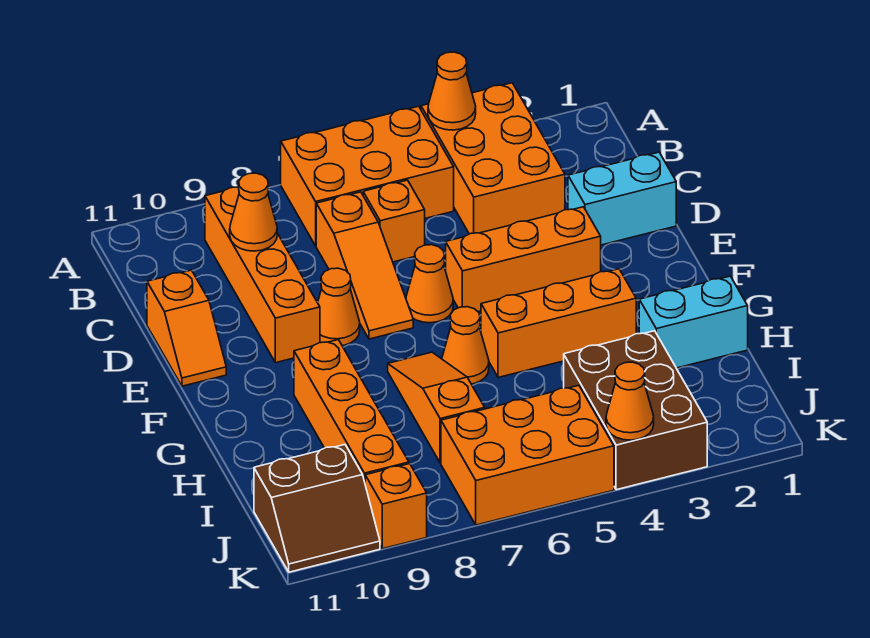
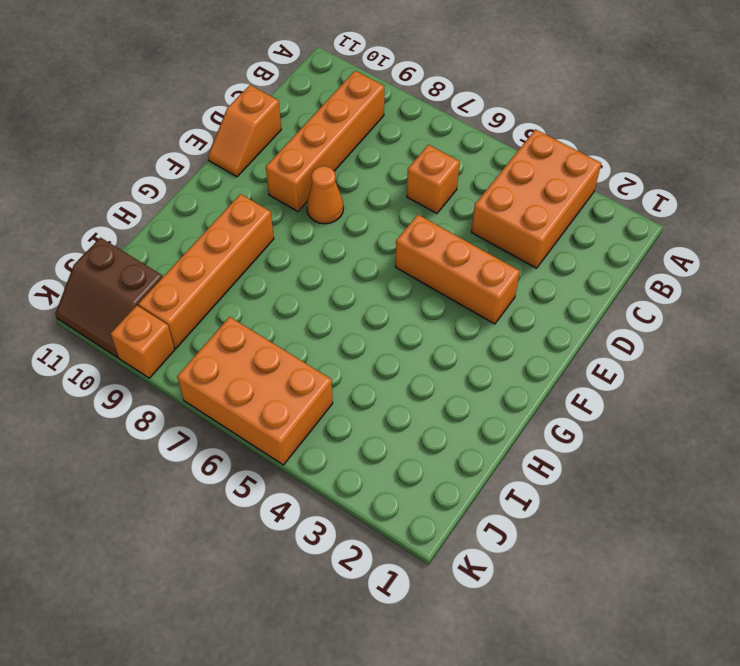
none -> orange brick A5:B7 level 1
none -> orange slope C7:E7 level 1 top C
none -> cyan brick D1:D2 level 1

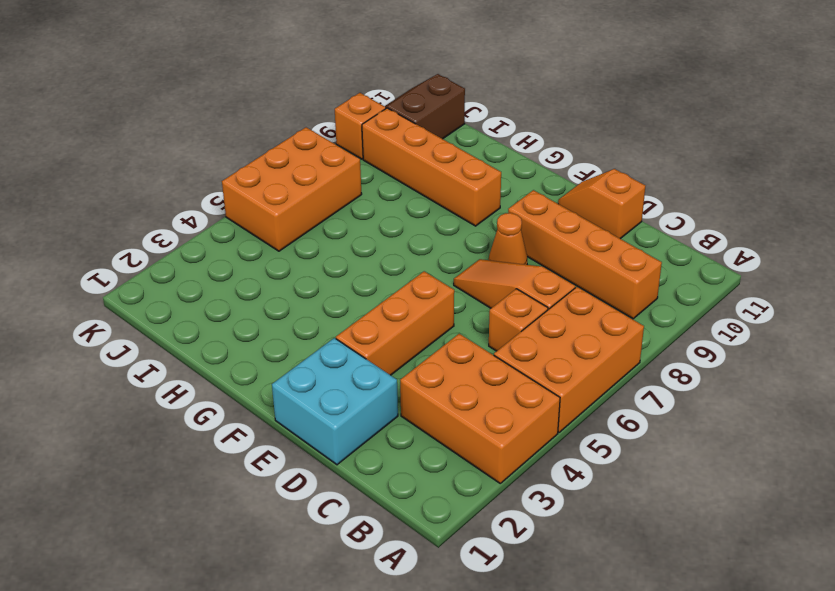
cyan brick D1:E2 level 1 -> cyan brick D1:D2 level 1
none -> orange cone E6 level 1
none -> orange brick G3:G5 level 1
none -> orange cone G6 level 1

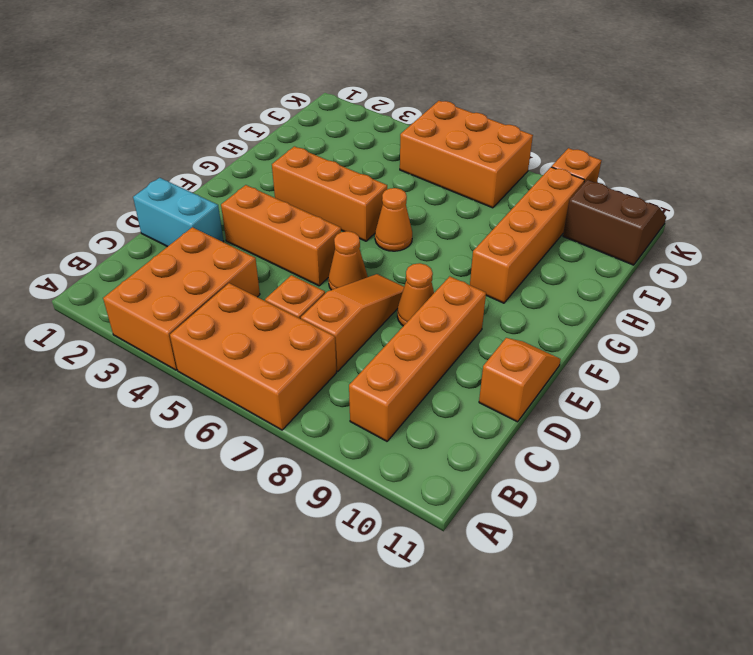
none -> orange slope G7:I7 level 1 top I
none -> cyan brick H1:H2 level 1
none -> brown brick I3:K4 level 1

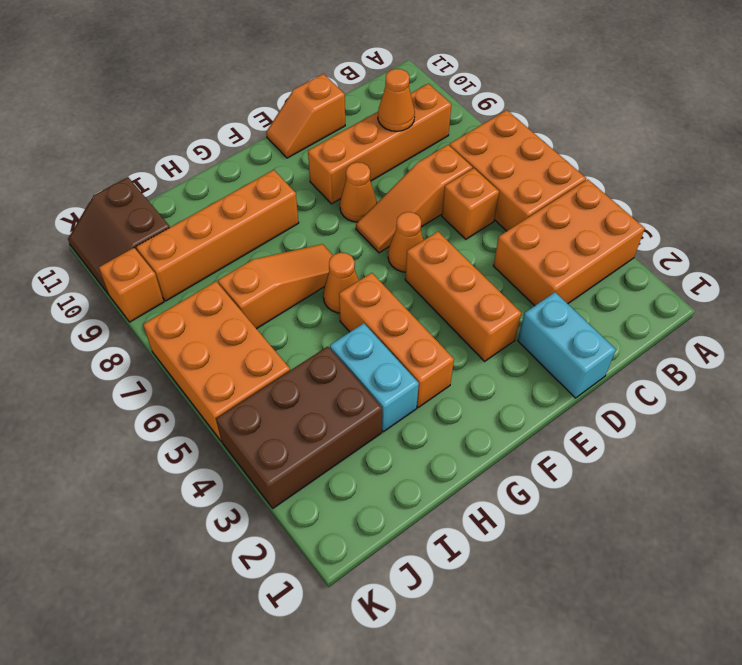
cyan brick H3:H4 level 1 -> cyan brick H1:H2 level 1
none -> orange cone A4 level 2
none -> orange cone K4 level 2

